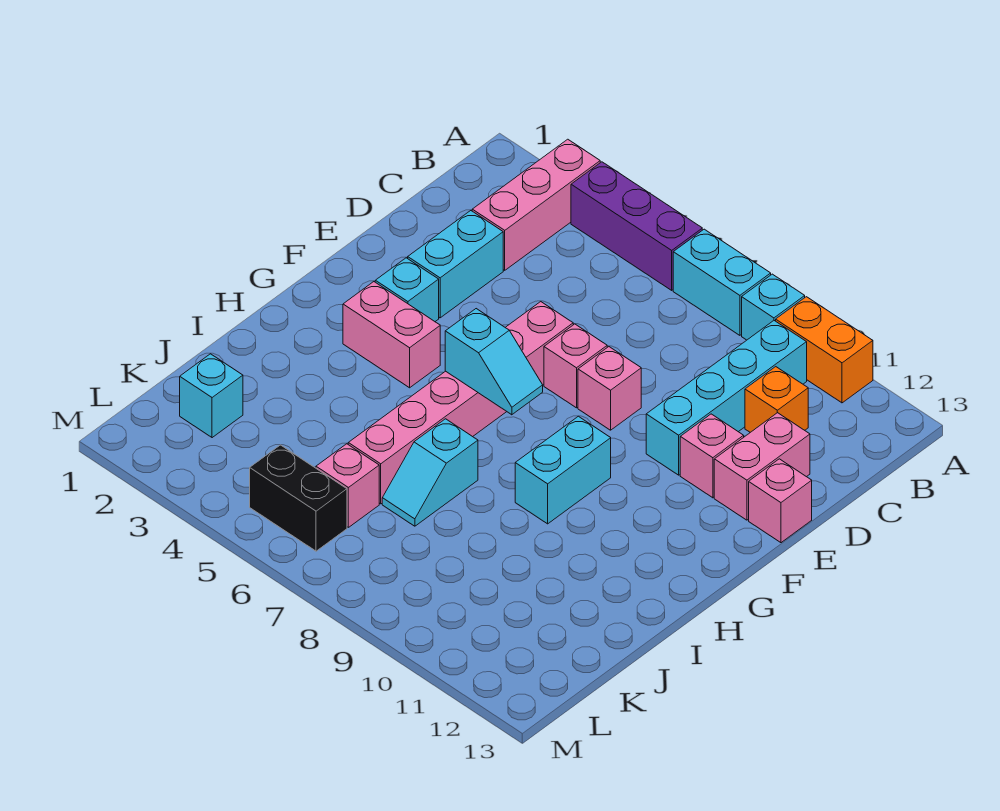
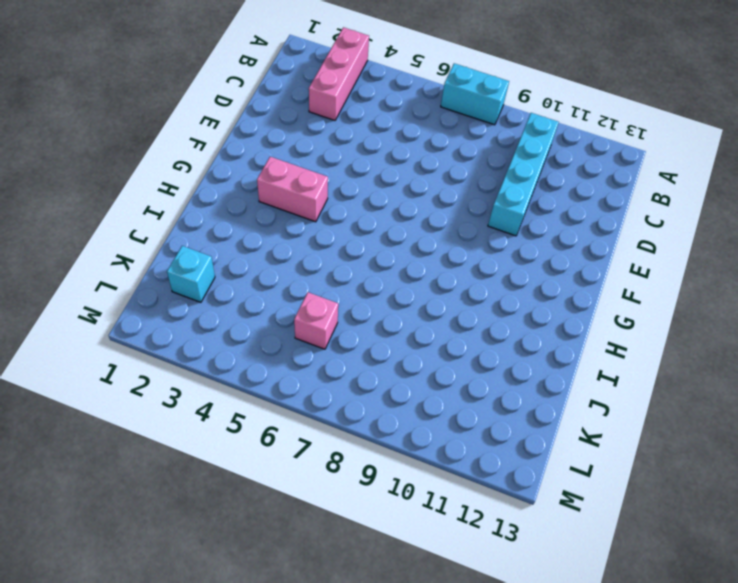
none -> purple brick A4:A6 level 1
none -> cyan brick A9 level 1
none -> orange brick A10:A11 level 1

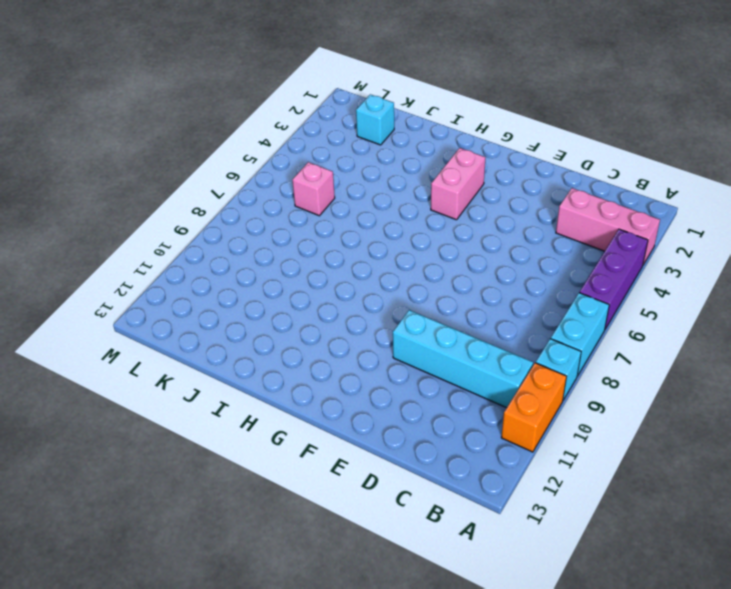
none -> orange brick C11 level 1
none -> cyan brick D3:E3 level 1
none -> pink brick D12:E12 level 1

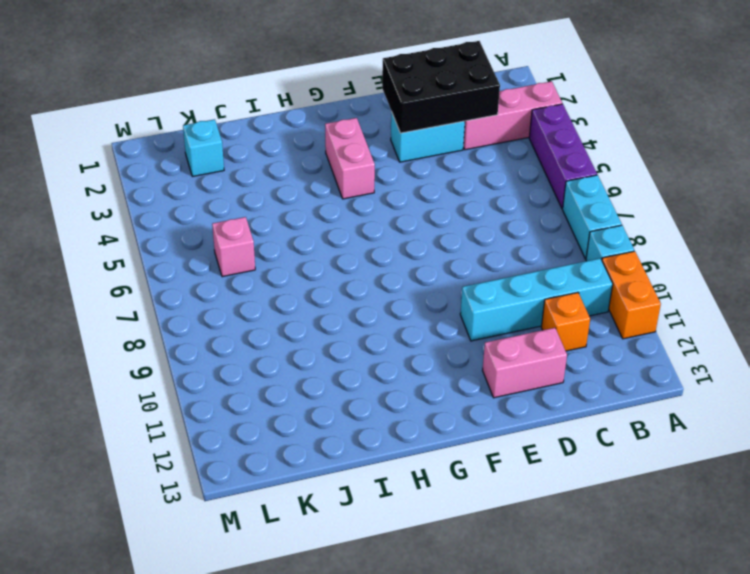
black brick C2:E3 level 2 -> none
none -> pink brick E6:J6 level 1
none -> pink brick E7 level 1
none -> pink brick E8 level 1

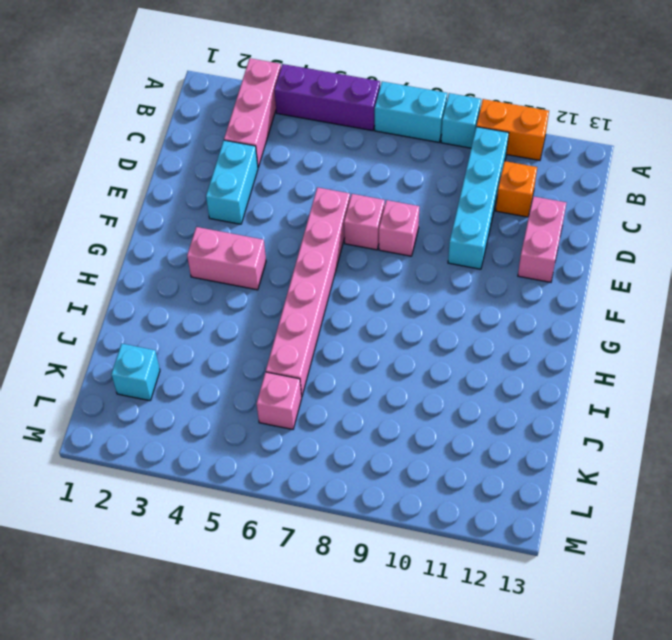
none -> pink brick E11 level 1
none -> pink brick E13 level 1
none -> cyan brick F3 level 1

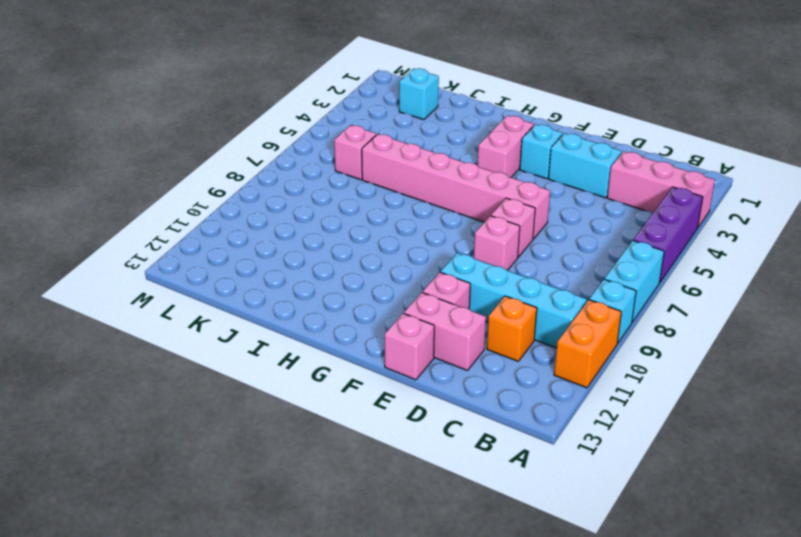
none -> cyan brick G9:H9 level 1
none -> cyan slope I7:J7 level 1 top I
none -> black brick L5:L6 level 1

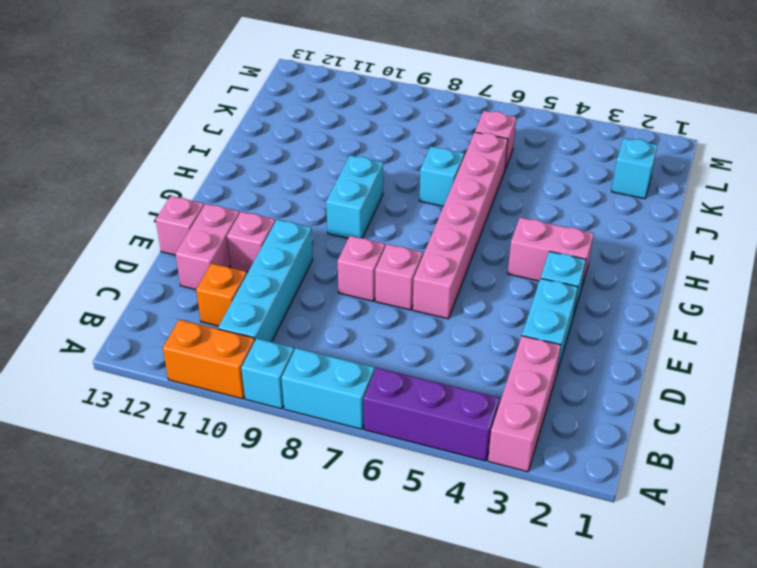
none -> black brick L5:L6 level 1
none -> cyan slope G6:G7 level 2 top 6

